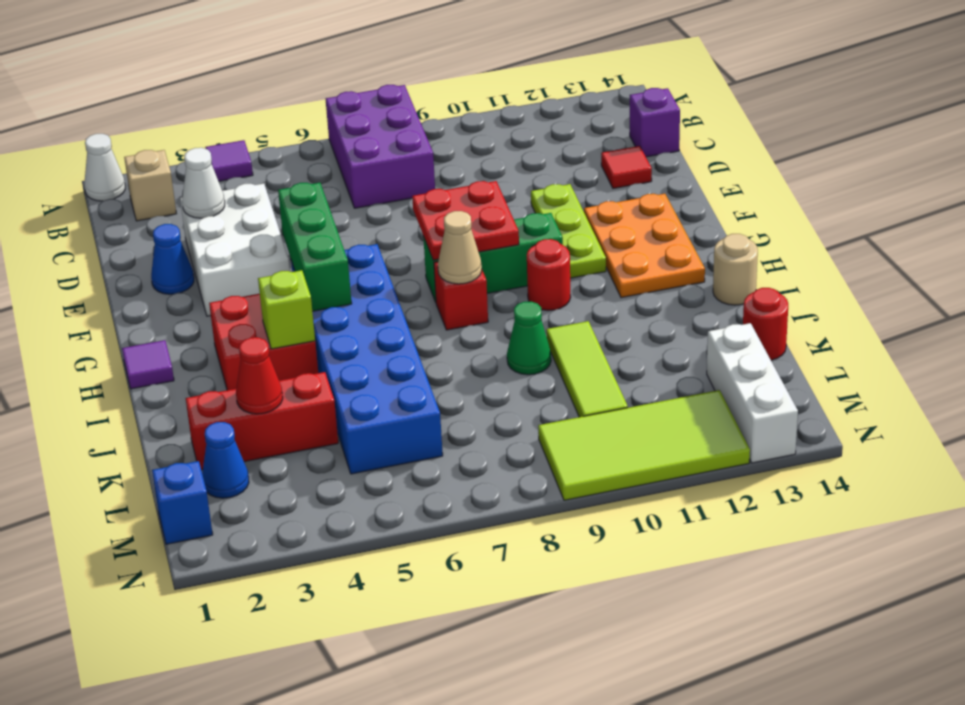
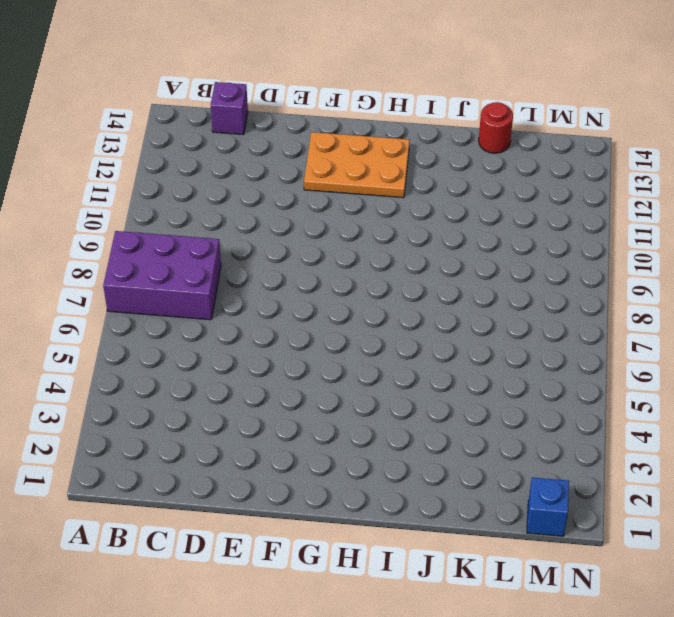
none -> white cone A1 level 1
none -> purple tile A4 level 1
none -> tan brick B2 level 1
none -> white brick D3:F4 level 1

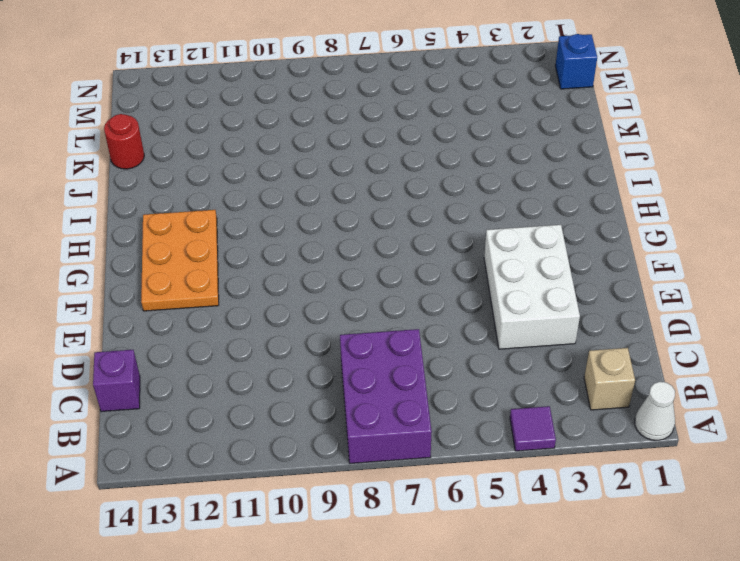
none -> red tile D13 level 1
none -> blue cone E2 level 1
none -> lime plate E11:G11 level 1
none -> blue brick G5:L6 level 1

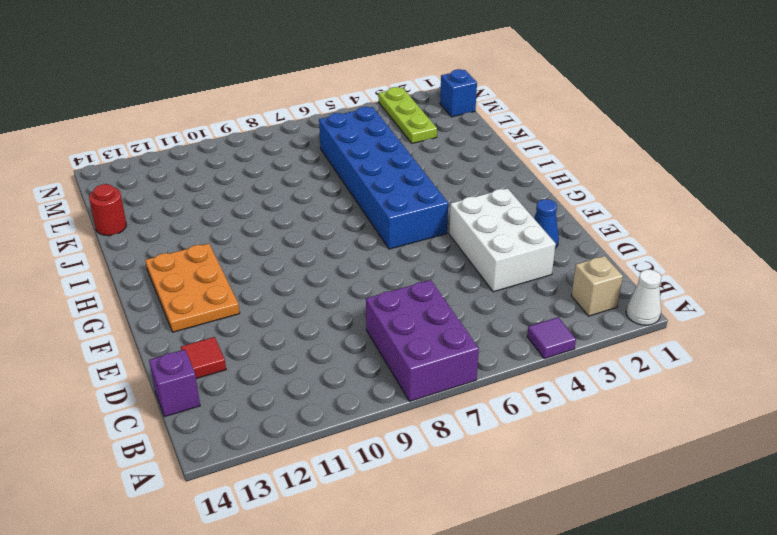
lime plate L3:N3 level 1 -> lime plate E11:G11 level 1
none -> green brick G8:G10 level 1
none -> purple tile H1 level 1
none -> red brick H3:I4 level 1
none -> red brick H8 level 1

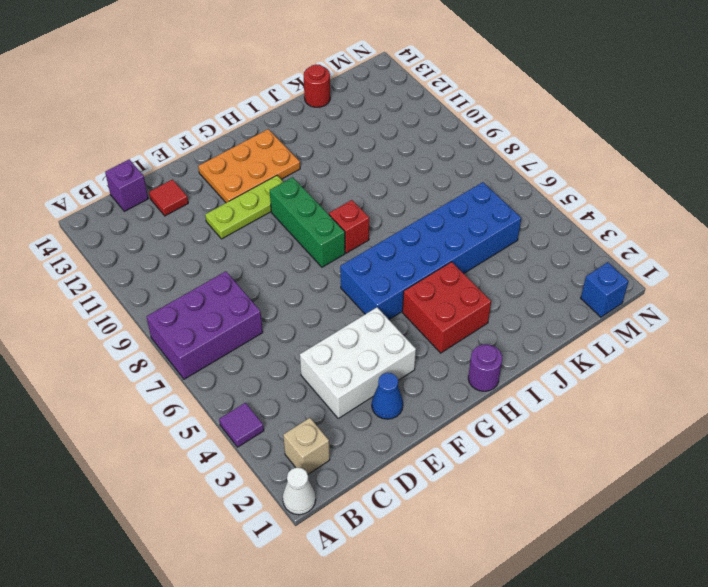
purple round brick H1 level 1 -> purple tile H1 level 1
none -> red round brick H10 level 1
none -> tan round brick I14 level 1
none -> green cone J9 level 1
none -> lime tile J10:L10 level 1

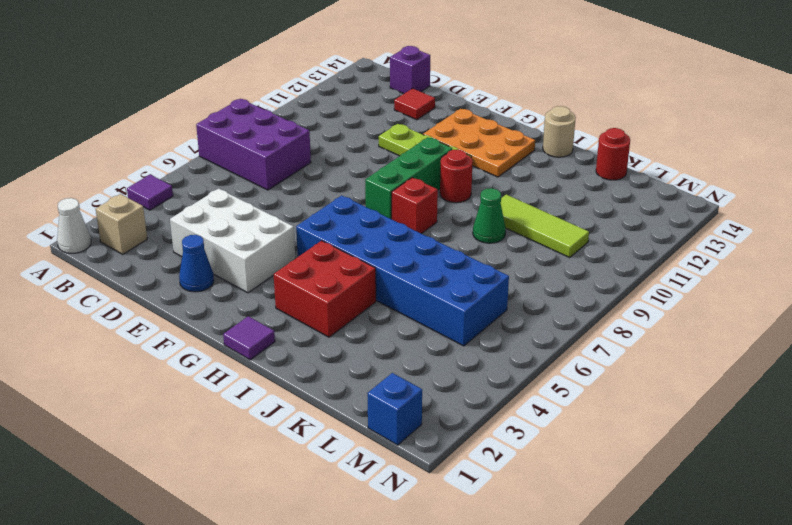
none -> red brick K2:K4 level 1
none -> blue cone L2 level 1
none -> white brick L13:N13 level 1
none -> lime tile M9:N12 level 1

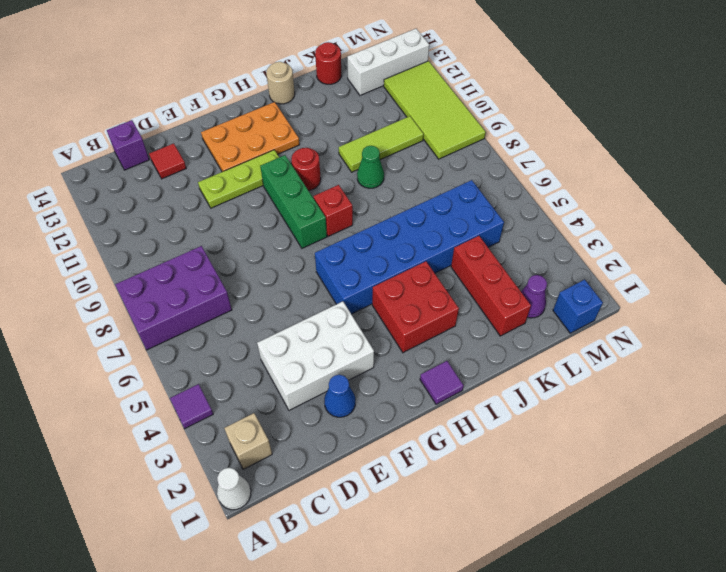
purple cone L2 level 1 -> blue cone L2 level 1
none -> white cone D3 level 2
none -> green brick F5:H5 level 2
none -> red plate F8:G9 level 2
none -> tan cone H8 level 2

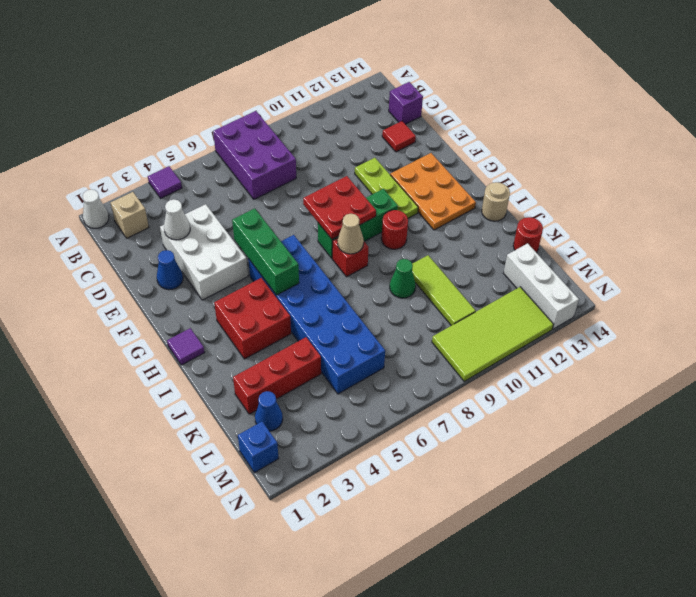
none -> lime brick I4 level 2
none -> red cone K3 level 2

